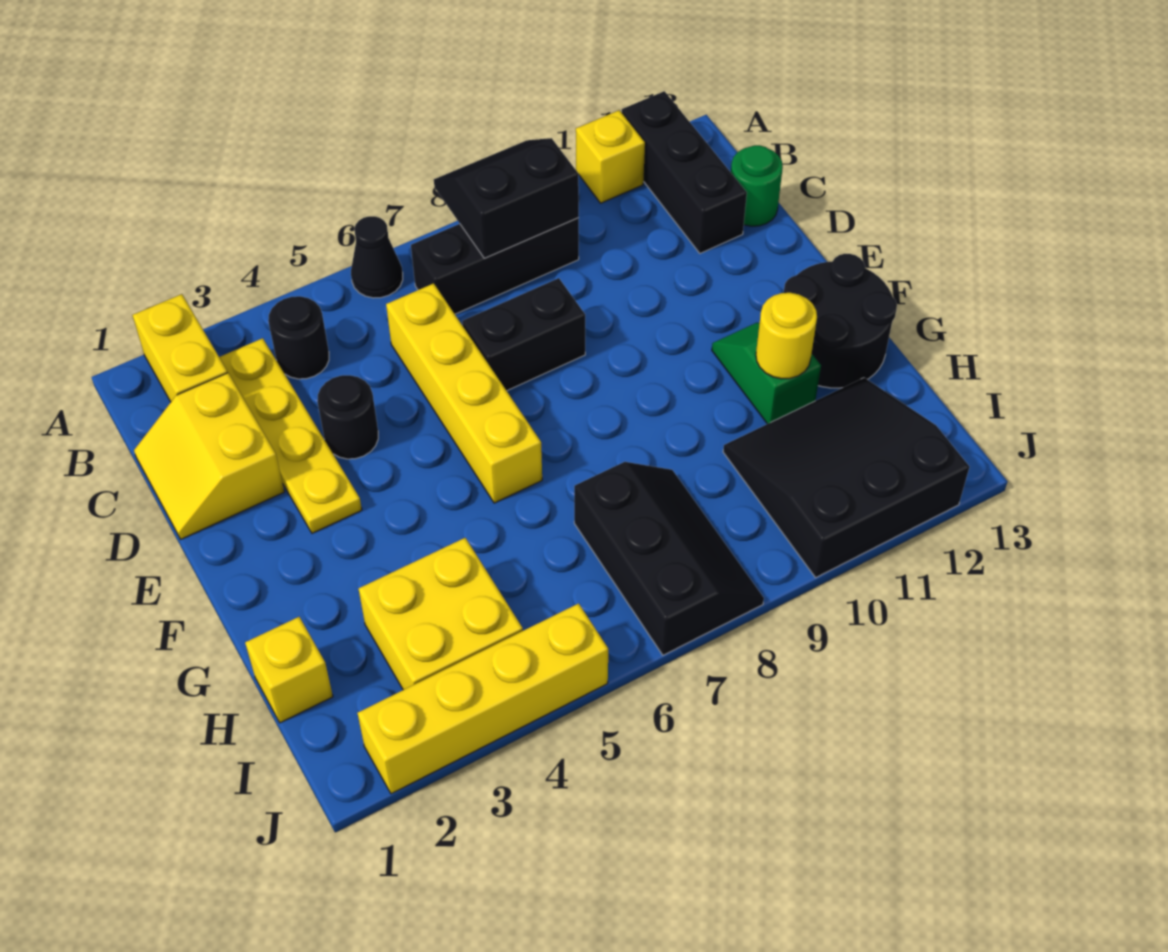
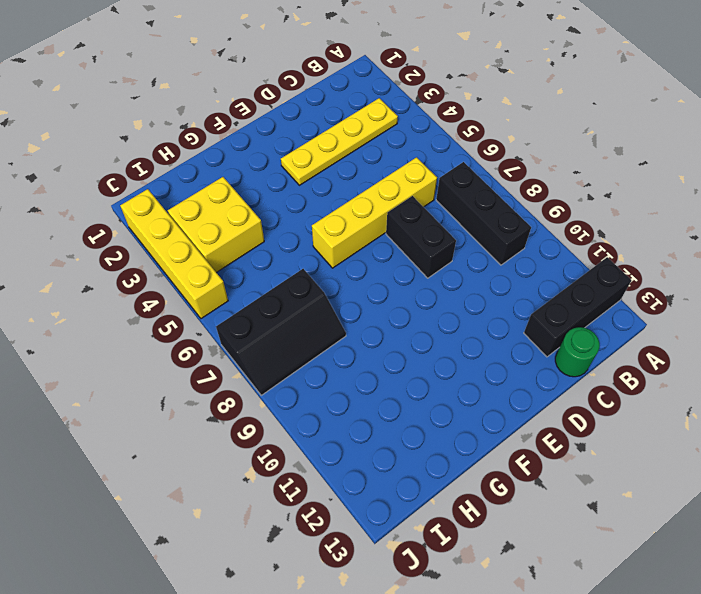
none -> yellow brick A2:B2 level 1
none -> black cone A6 level 1
none -> yellow brick A11 level 1

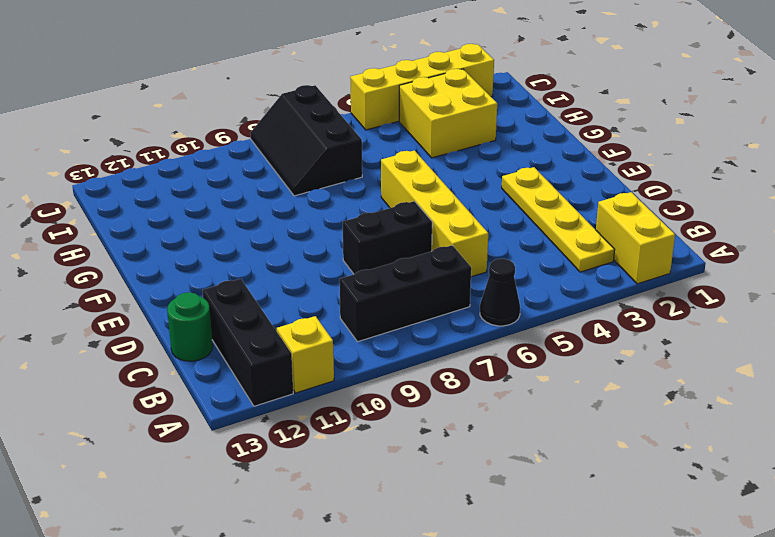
none -> black round brick B4 level 1
none -> yellow slope C1:D2 level 1 top 2
none -> black round brick D4 level 1

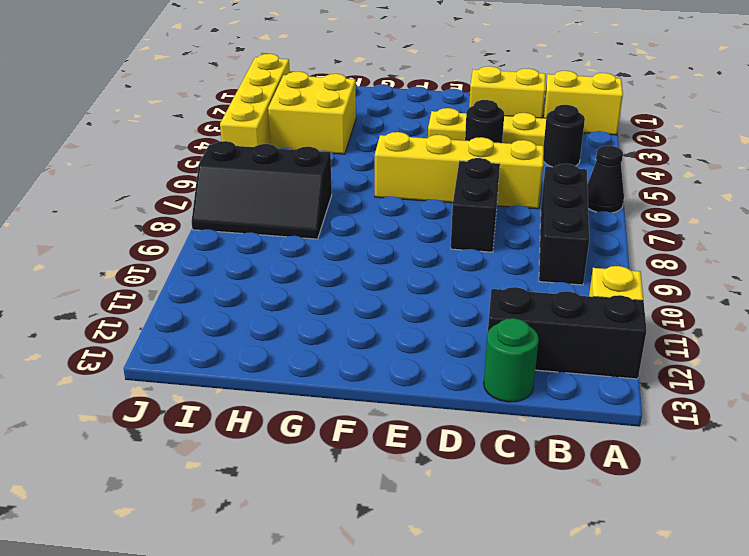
none -> green slope F11:G11 level 1 top G
none -> black round brick F12:G13 level 1
none -> yellow brick H1 level 1

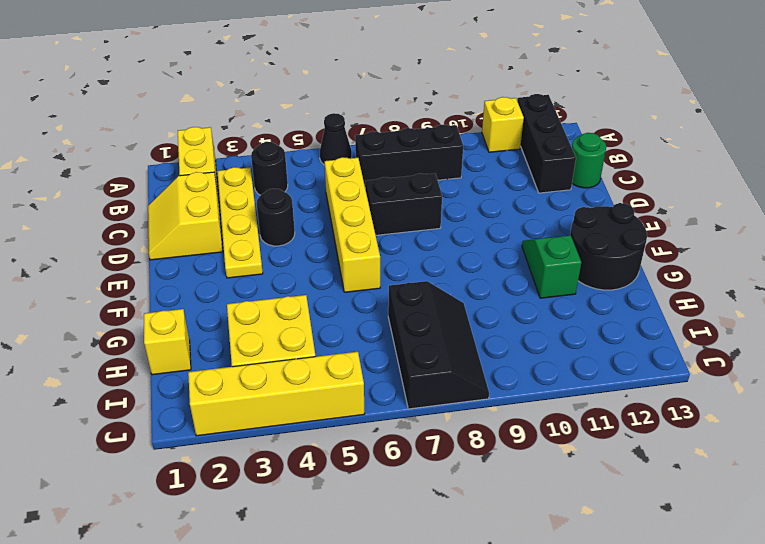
none -> black slope H10:J12 level 1 top J
none -> black slope A8:B9 level 2 top B
none -> yellow round brick G11 level 2

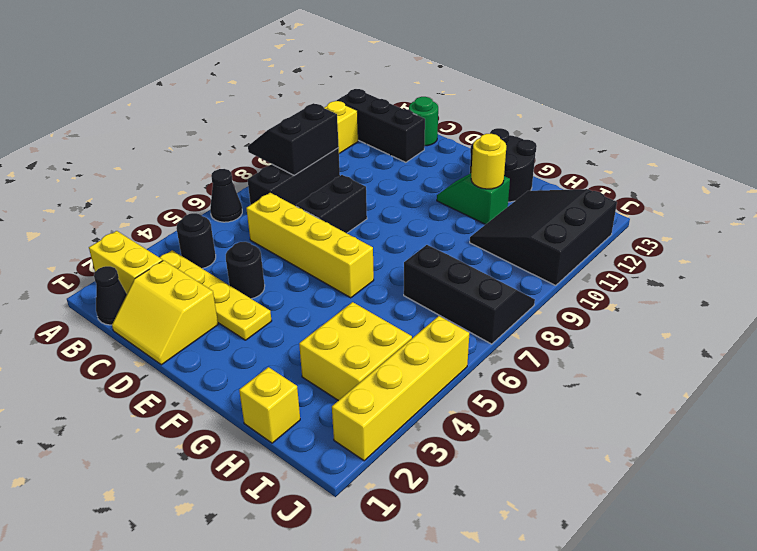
black cone B1 level 1 -> none

